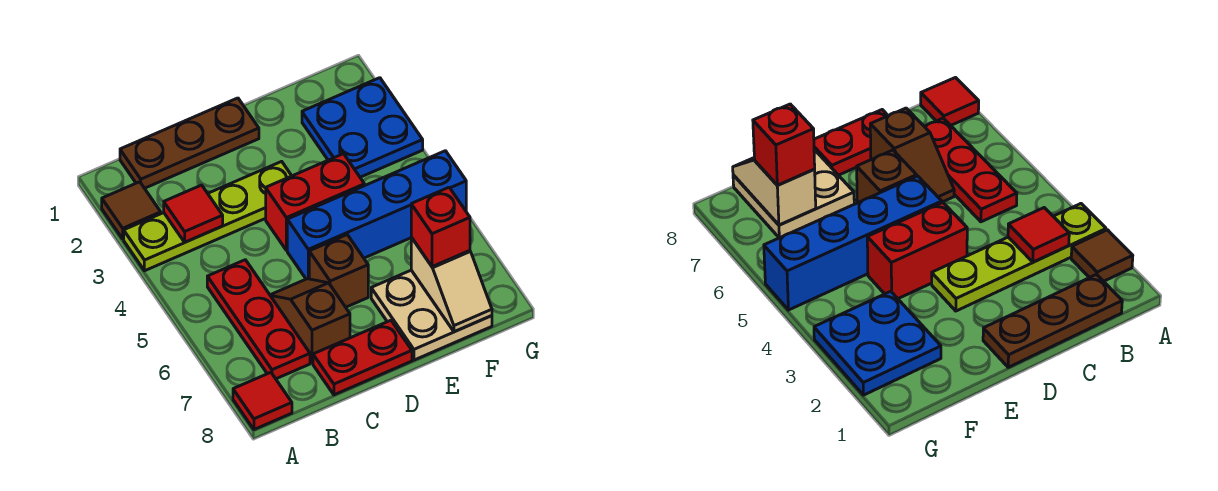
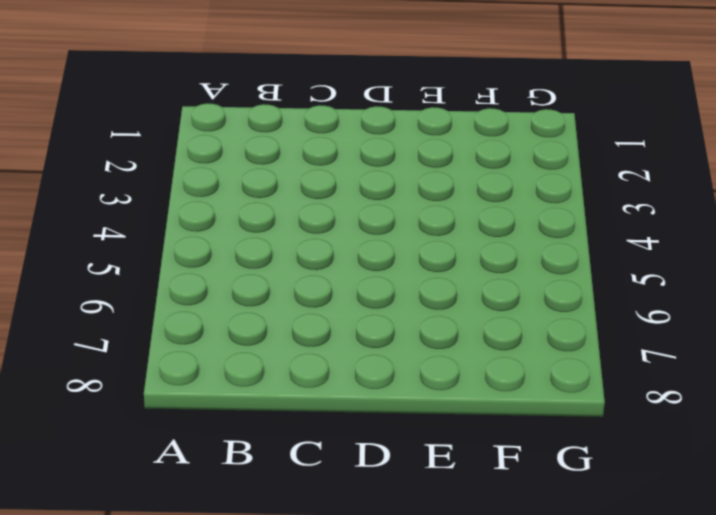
none -> brown tile A2 level 1
none -> lime plate A3:D3 level 1
none -> red tile A8 level 1

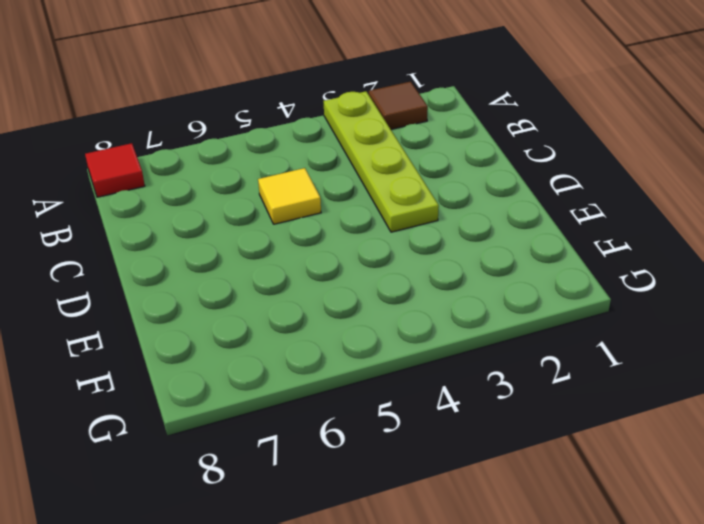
yellow tile C5 level 1 -> none
none -> brown plate B1:D1 level 1
none -> red plate B5:B7 level 1
none -> brown slope C6:C7 level 1 top 7

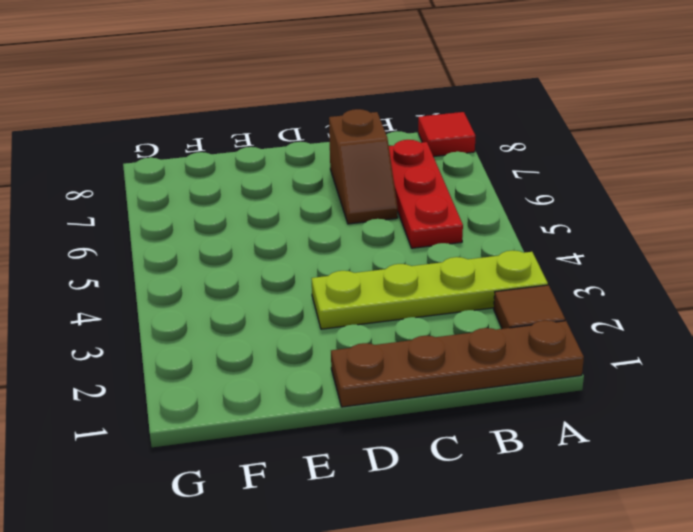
brown plate A1:D1 level 1 -> brown plate B1:D1 level 1
none -> red plate C8:D8 level 1
none -> red brick D4:E4 level 1
none -> blue brick D5:G5 level 1

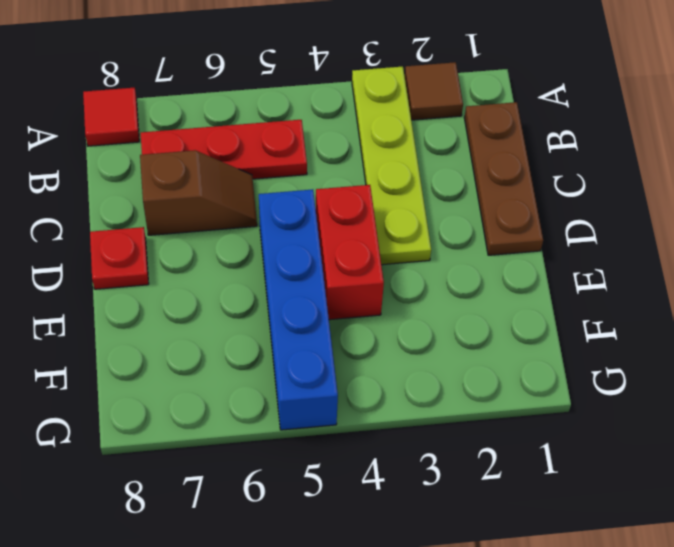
red plate D8 level 1 -> red plate C8:D8 level 1
none -> brown brick D6 level 1
none -> tan plate E7:F8 level 1
none -> blue plate F2:G3 level 1

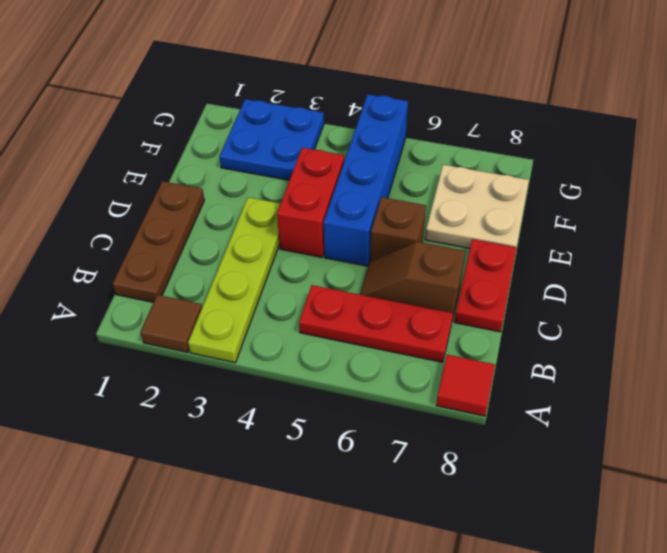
none -> red tile B3 level 2
none -> tan slope F7:F8 level 2 top 7
none -> red brick F7 level 3

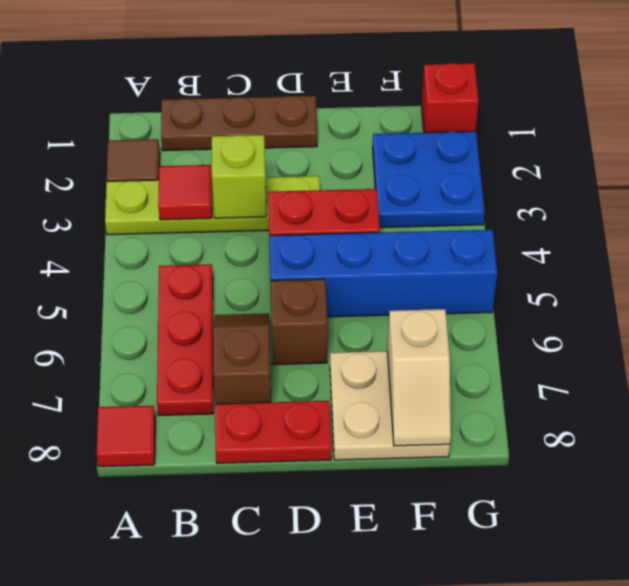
lime brick C3 level 2 -> none
red brick G1 level 1 -> red brick F7 level 3

